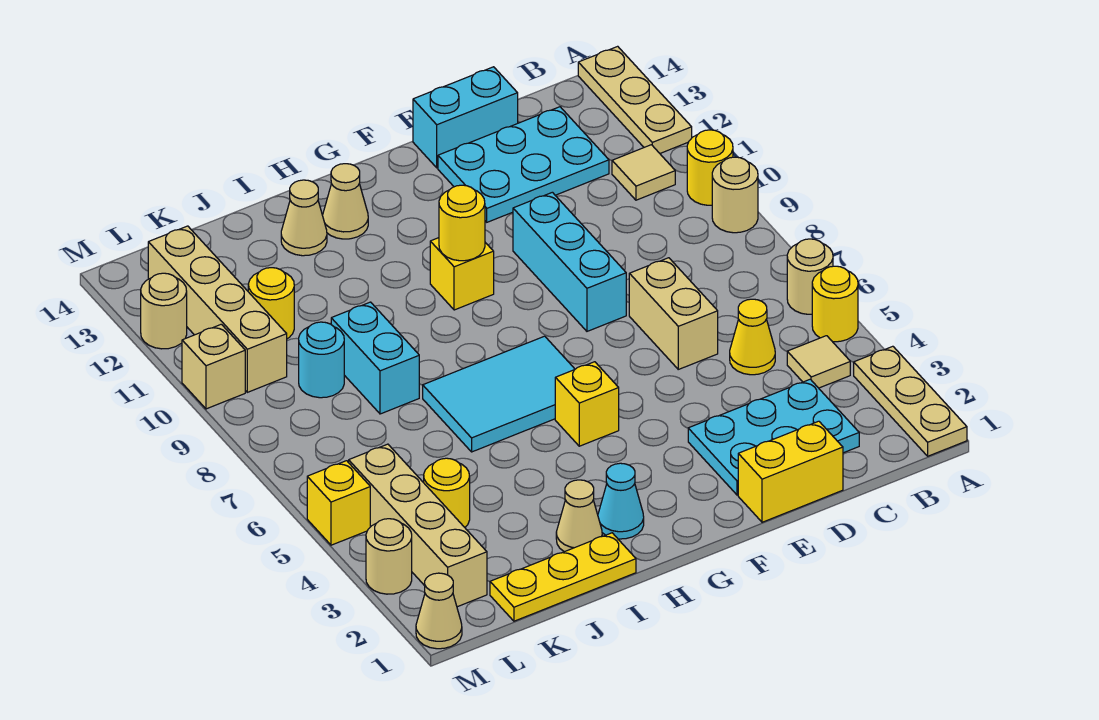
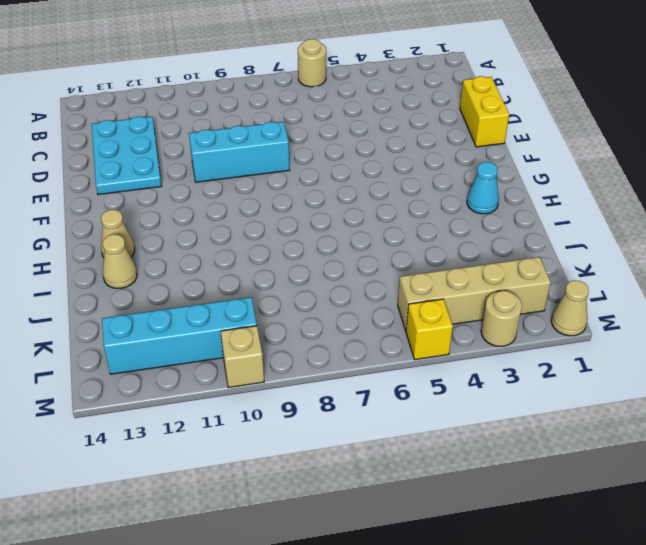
cyan brick L10:L13 level 1 -> tan brick L10:L13 level 1
none -> tan plate A1:A3 level 1
none -> yellow round brick A5 level 1
none -> tan round brick A9 level 1
none -> yellow round brick A10 level 1

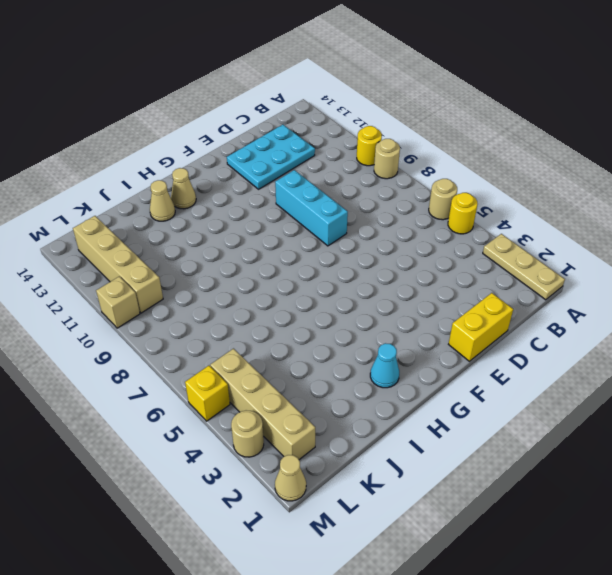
none -> tan plate A12:A14 level 1
none -> tan tile B4 level 1
none -> tan tile B11 level 1
none -> cyan plate C2:E3 level 1

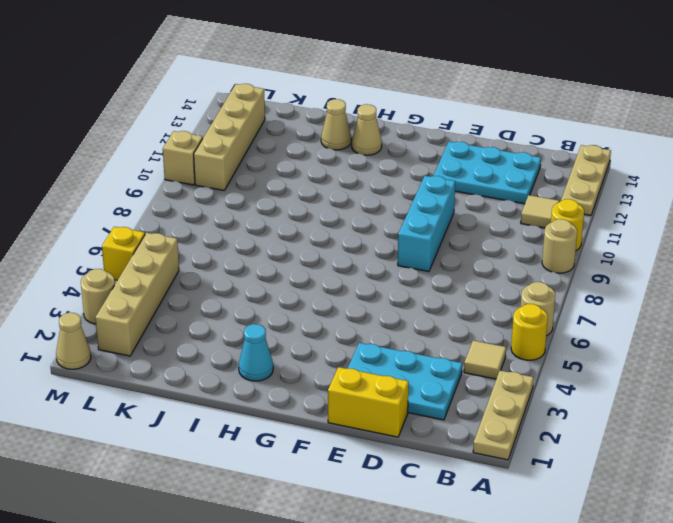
none -> yellow cone C5 level 1
none -> tan brick D6:D7 level 1
none -> cyan brick D14:E14 level 1
none -> yellow brick G5 level 1

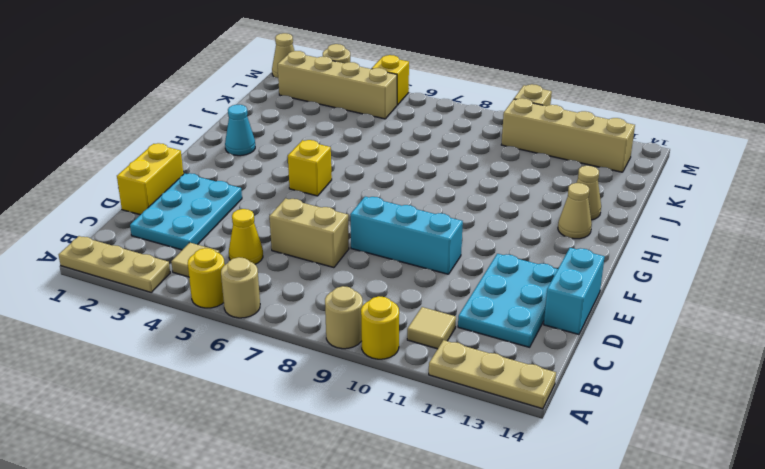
none -> cyan tile G6:I7 level 1
none -> yellow brick G10 level 1
none -> yellow plate I1:K1 level 1
none -> tan cone I2 level 1

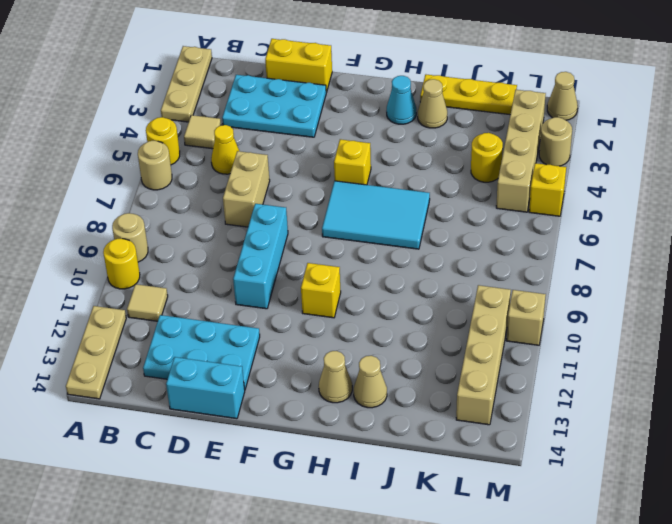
none -> cyan brick J8:J9 level 1
none -> cyan round brick K9 level 1
none -> yellow round brick K11 level 1
none -> tan round brick M12 level 1

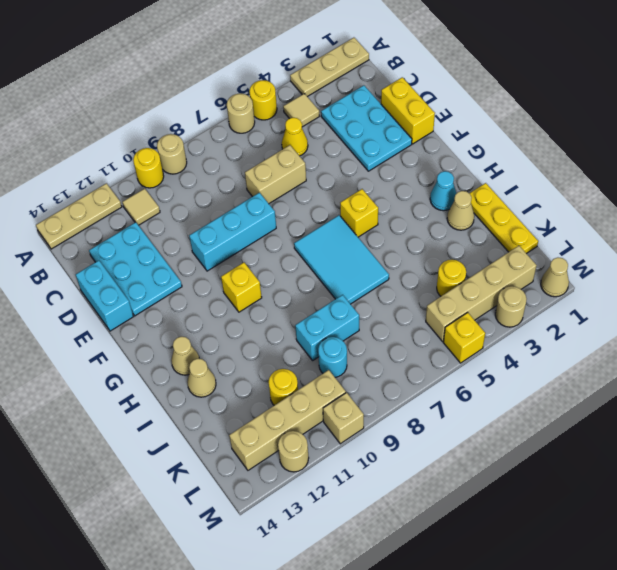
none -> yellow round brick G10 level 2

